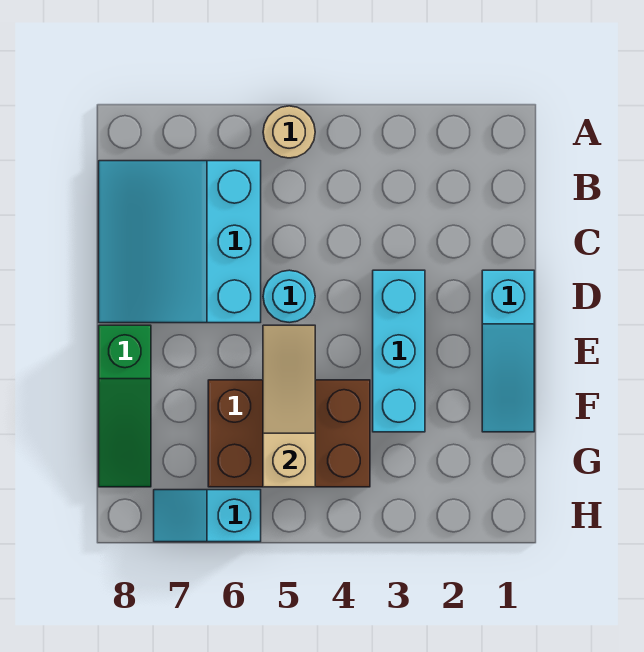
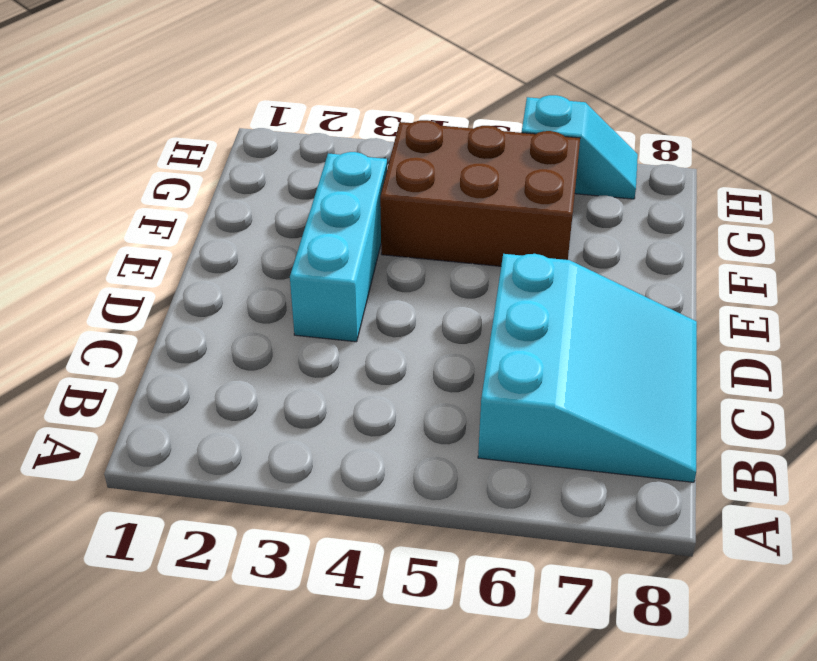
none -> tan round brick A5 level 1
none -> cyan slope D1:F1 level 1 top D

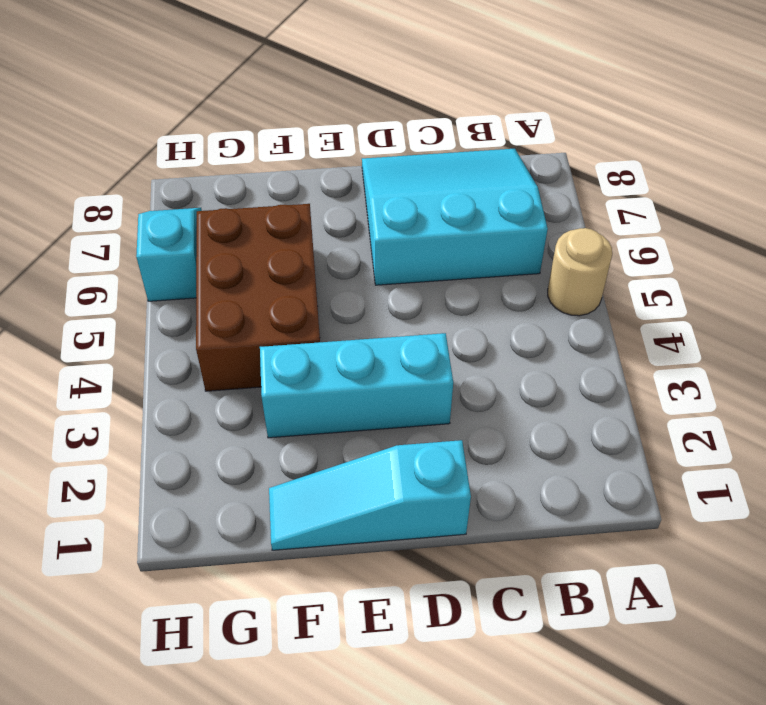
none -> cyan round brick D5 level 1
none -> green slope E8:G8 level 1 top E

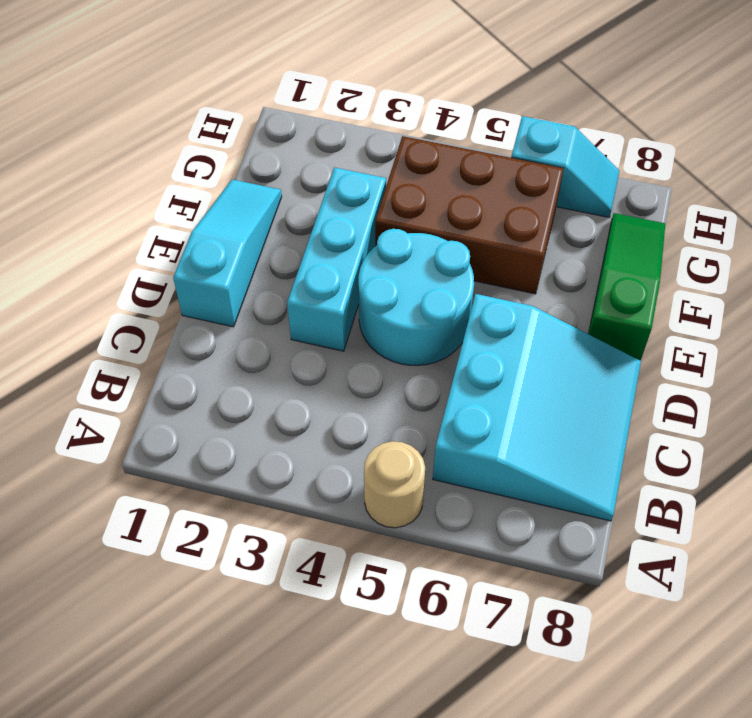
cyan round brick D4:E5 level 1 -> cyan round brick D5 level 1
none -> tan slope E5:G5 level 2 top G

